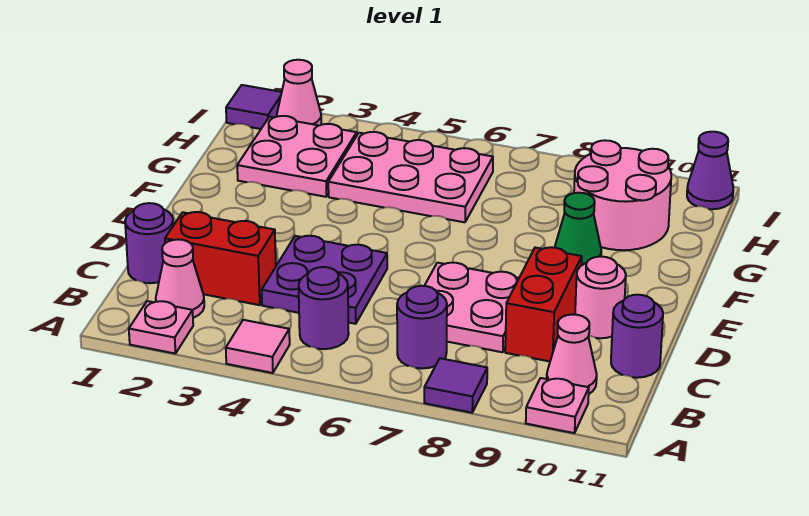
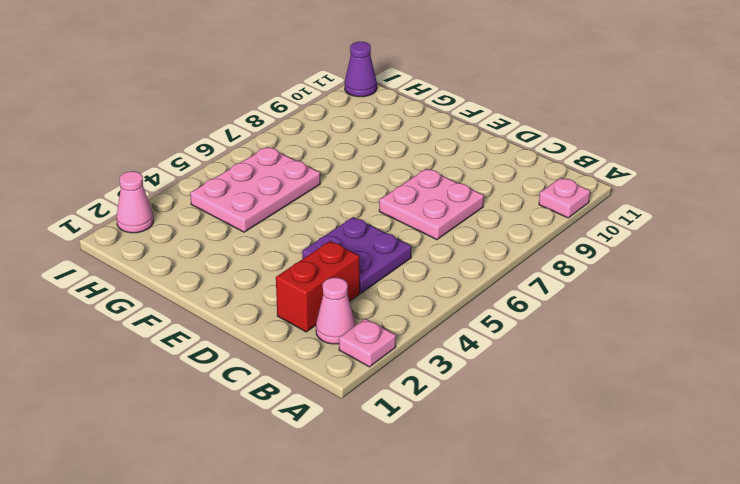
none -> pink tile A4 level 1
none -> purple tile A8 level 1
none -> purple round brick B5 level 1

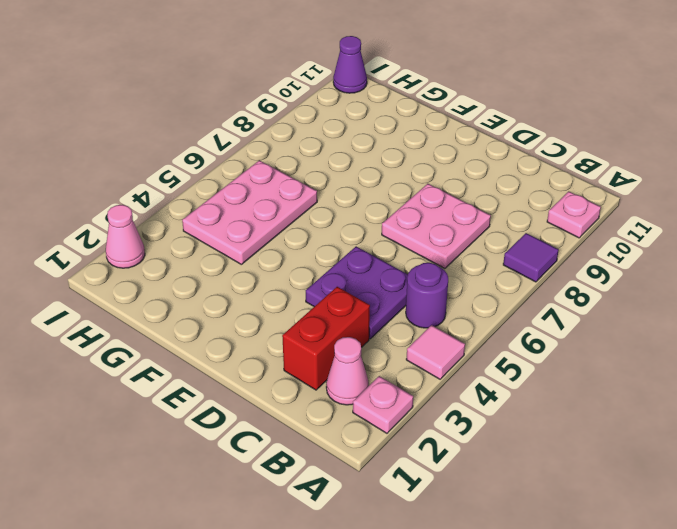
none -> purple round brick B7 level 1
none -> pink cone B10 level 1
none -> purple round brick C1 level 1

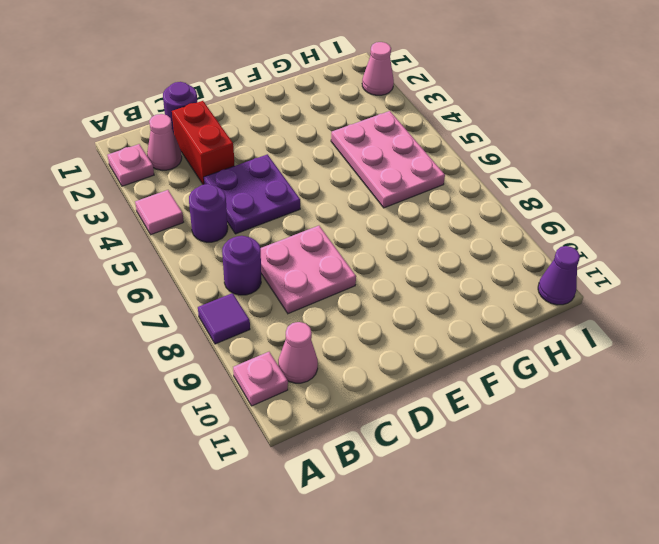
none -> red brick C9:D9 level 1
none -> purple round brick C11 level 1
none -> pink round brick D10 level 1

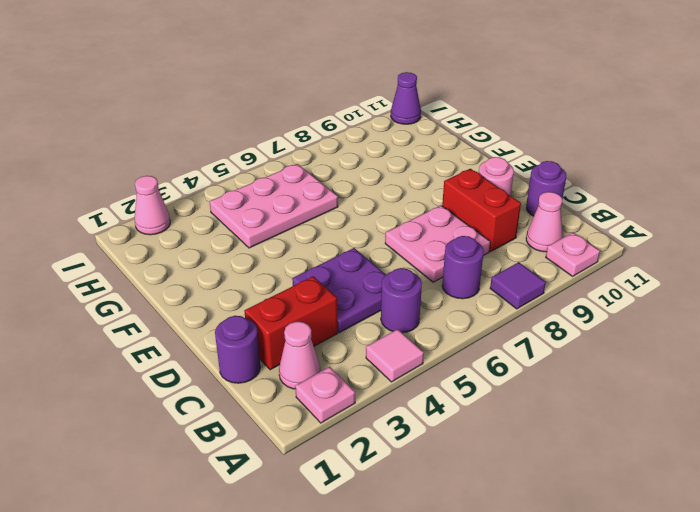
none -> green cone F9 level 1
none -> pink plate G2:H3 level 1
none -> pink round brick G9:H10 level 1

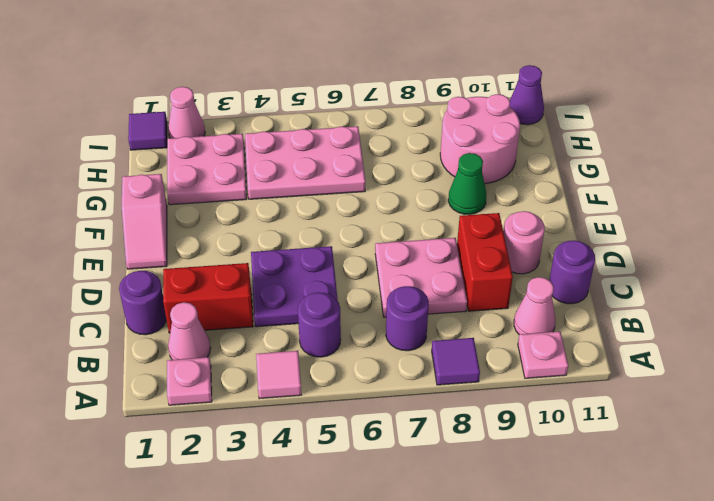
pink slope E1:F1 level 1 top F -> none

